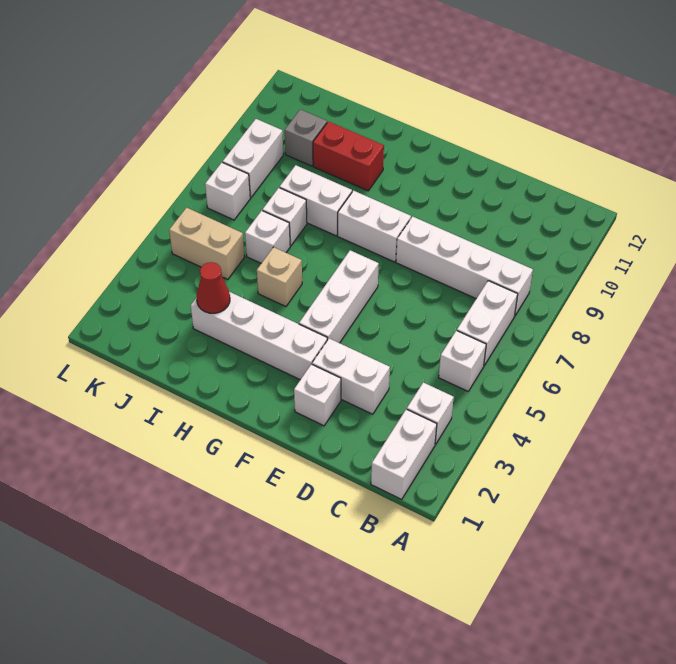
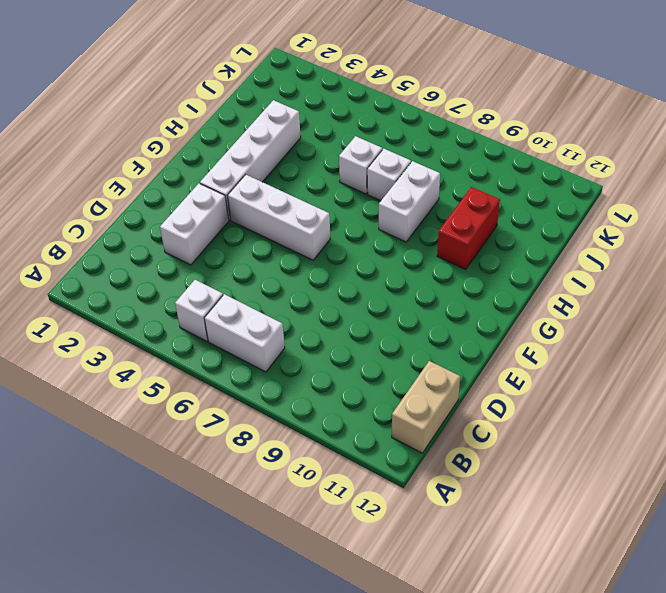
tan brick B12:C12 level 1 -> tan brick J5:K5 level 1
none -> white brick B1:B2 level 1
none -> white brick B3 level 1
none -> white brick B8:E8 level 1

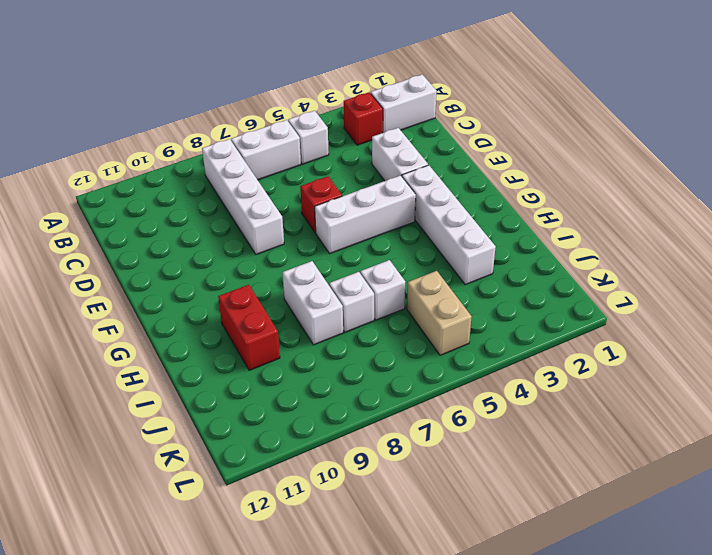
red brick B3 level 1 -> white brick B3 level 1
red brick E6 level 1 -> none
none -> white brick E2 level 1
none -> white brick F8:G8 level 1
none -> tan brick H5 level 1

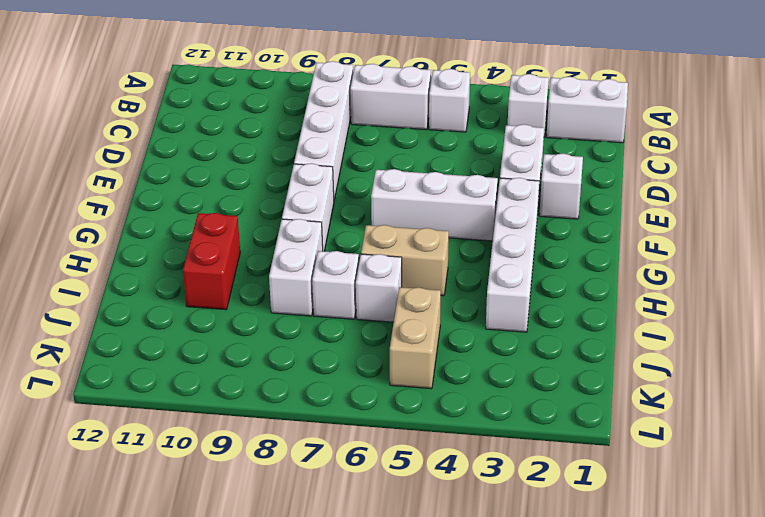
tan brick H5:H6 level 1 -> tan brick H5 level 1
none -> grey brick J10 level 1
none -> white brick K7 level 1
none -> white brick K8:K9 level 1

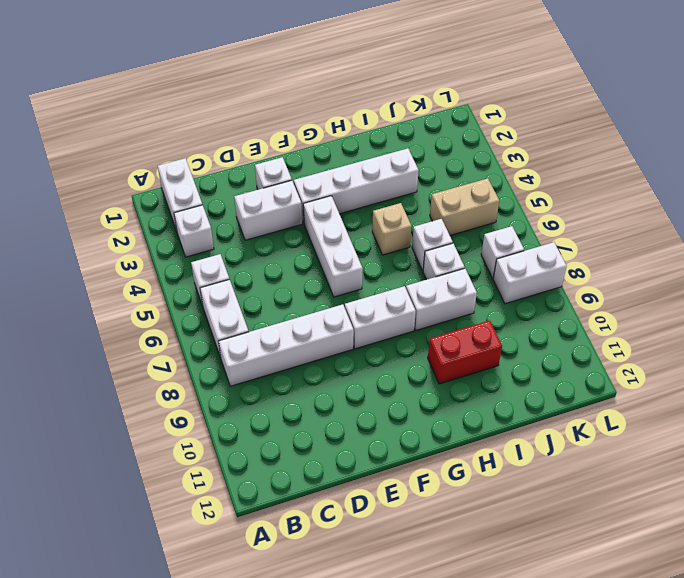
white brick K8:L8 level 1 -> white brick K8:K9 level 1
none -> grey brick J10 level 1
none -> red cone I3 level 2

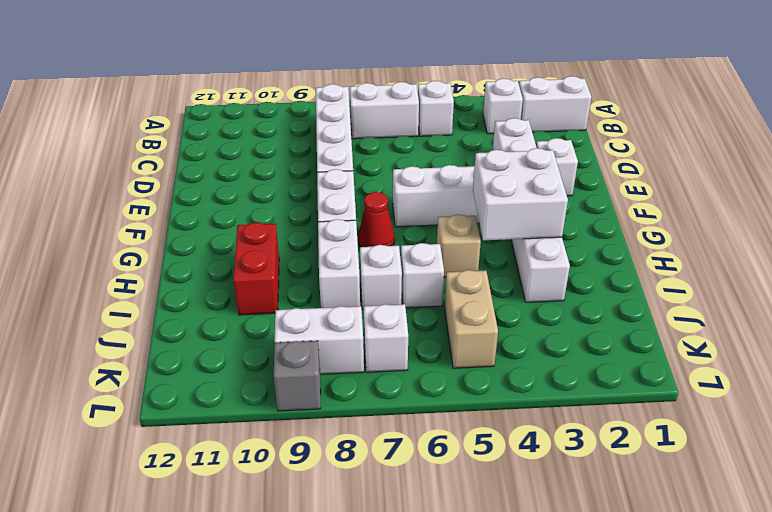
white brick G3:H4 level 2 -> none
red cone G7 level 1 -> red cone I3 level 2
grey brick L9 level 1 -> grey brick J10 level 1

